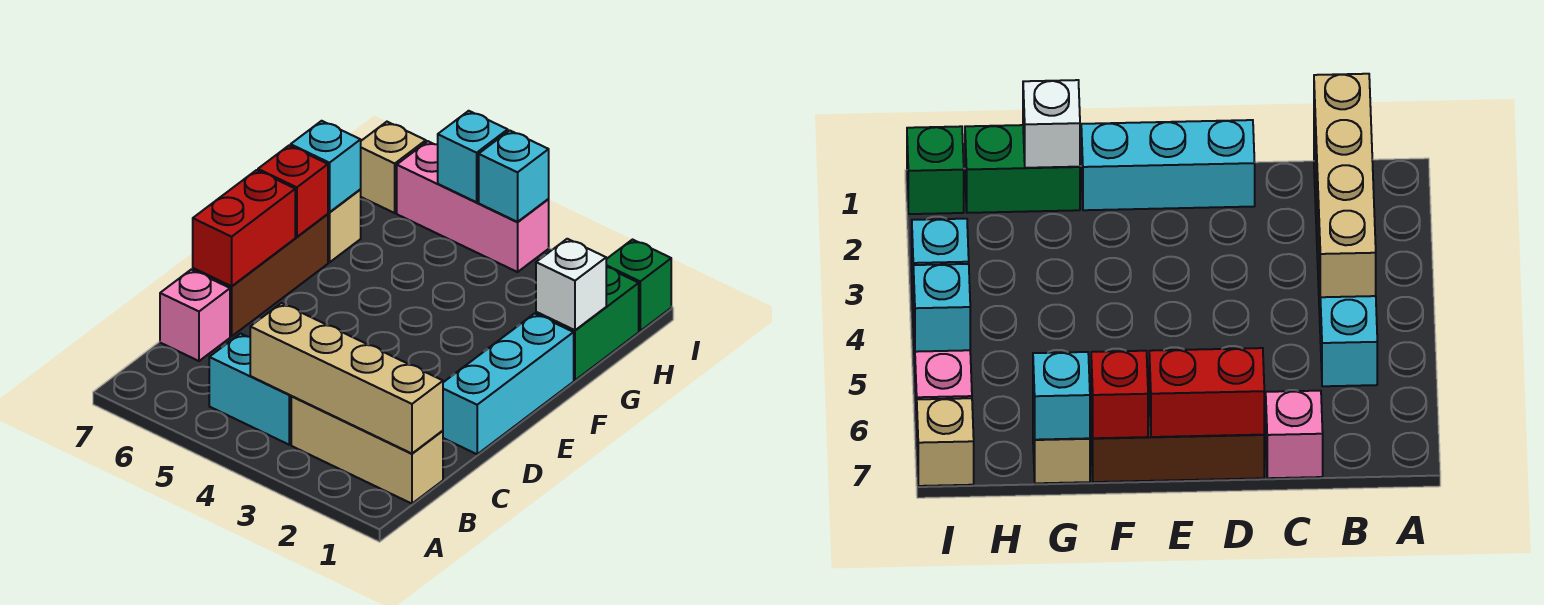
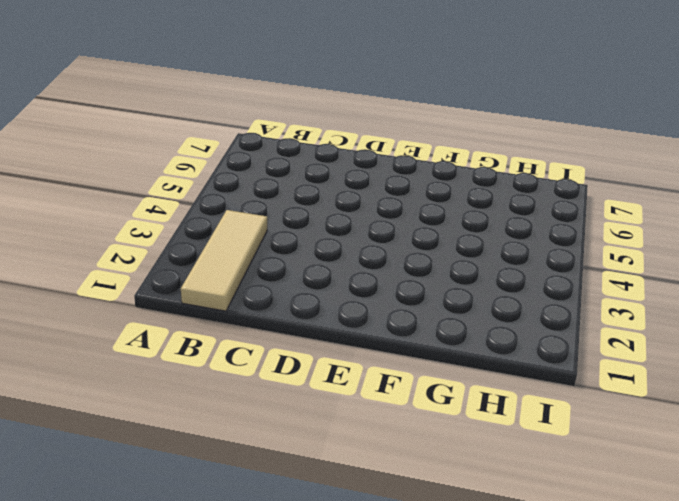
tan tile B1:B3 level 1 -> tan brick B1:B3 level 1
none -> cyan brick B4:B5 level 1
none -> pink brick C7 level 1
none -> cyan brick D1:F1 level 1

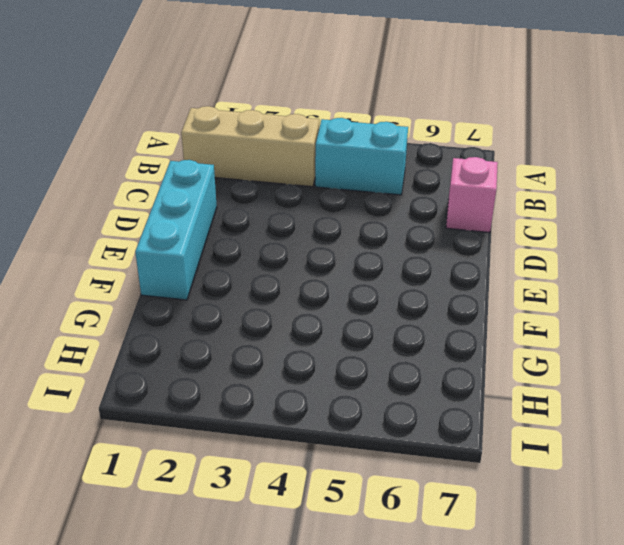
none -> brown brick D7:F7 level 1
none -> green brick G1:H1 level 1
none -> tan brick G7 level 1

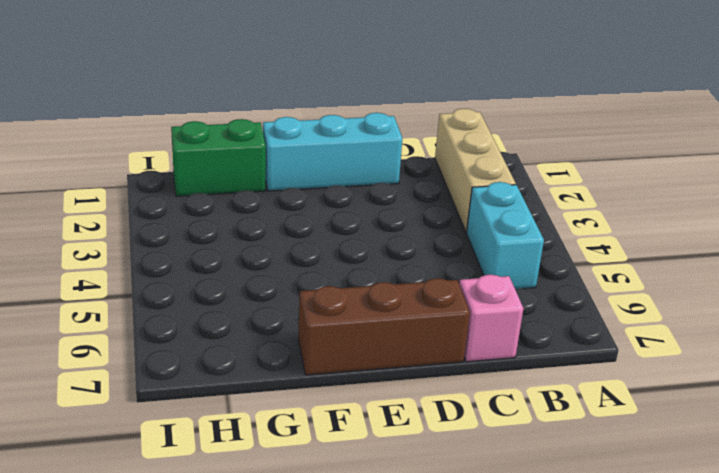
none -> tan brick G7 level 1
none -> green brick I1 level 1
none -> pink brick I4:I6 level 1

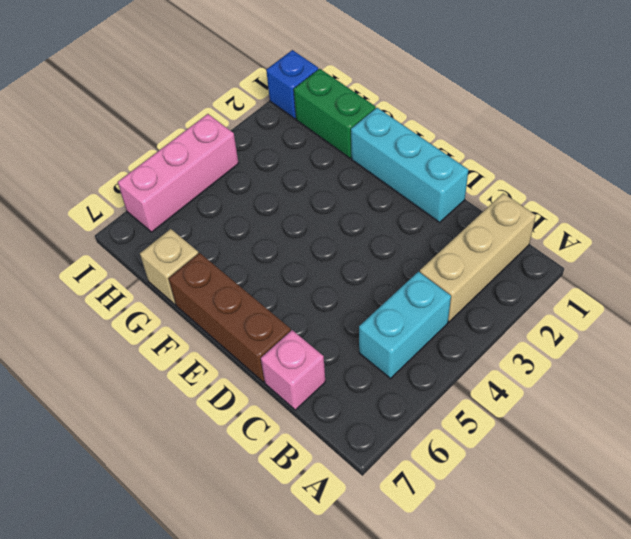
blue brick I1 level 1 -> green brick I1 level 1
none -> tan brick I7 level 1
none -> tan brick B1:B4 level 2
none -> red brick D7:E7 level 2

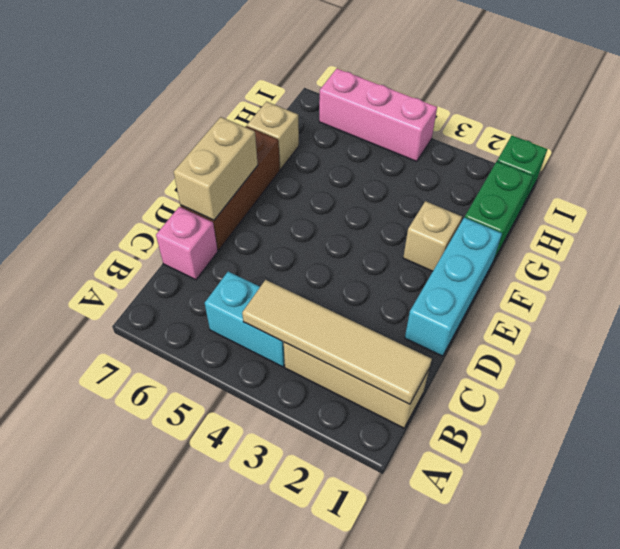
tan tile B1:B4 level 2 -> tan brick B1:B4 level 2
tan brick D7:E7 level 2 -> red brick D7:E7 level 2
tan brick F2 level 1 -> tan brick I7 level 1
none -> red brick F7 level 2
none -> white brick G1 level 2
none -> cyan brick G7 level 2

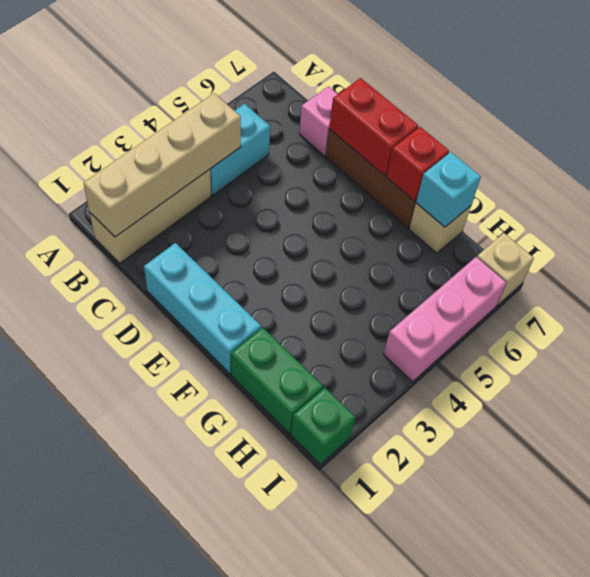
none -> white brick G1 level 2
none -> cyan brick I4 level 2
none -> cyan brick I5 level 2

